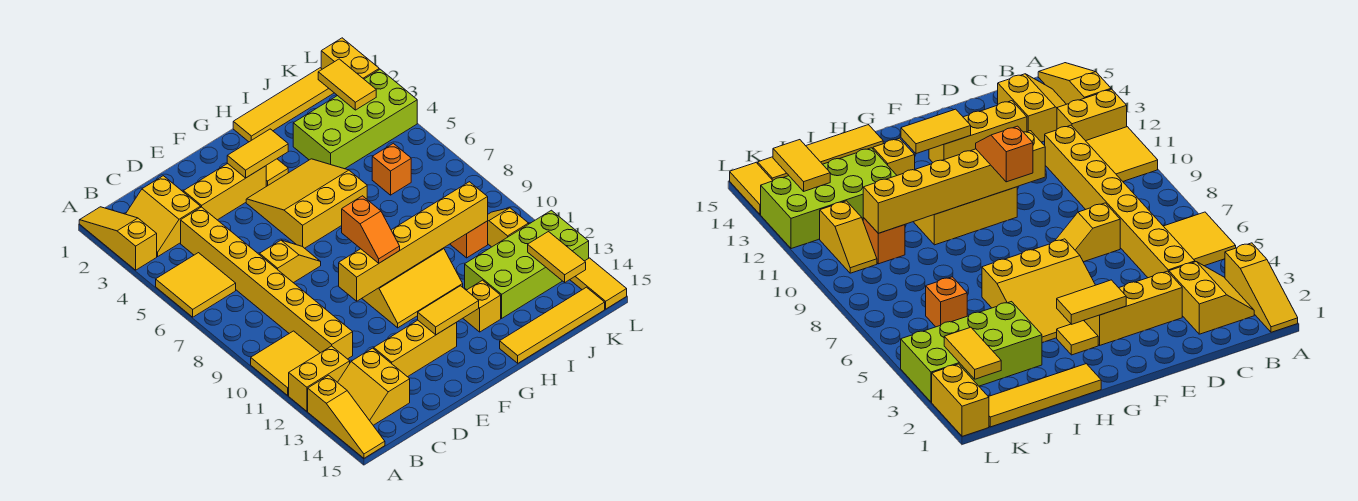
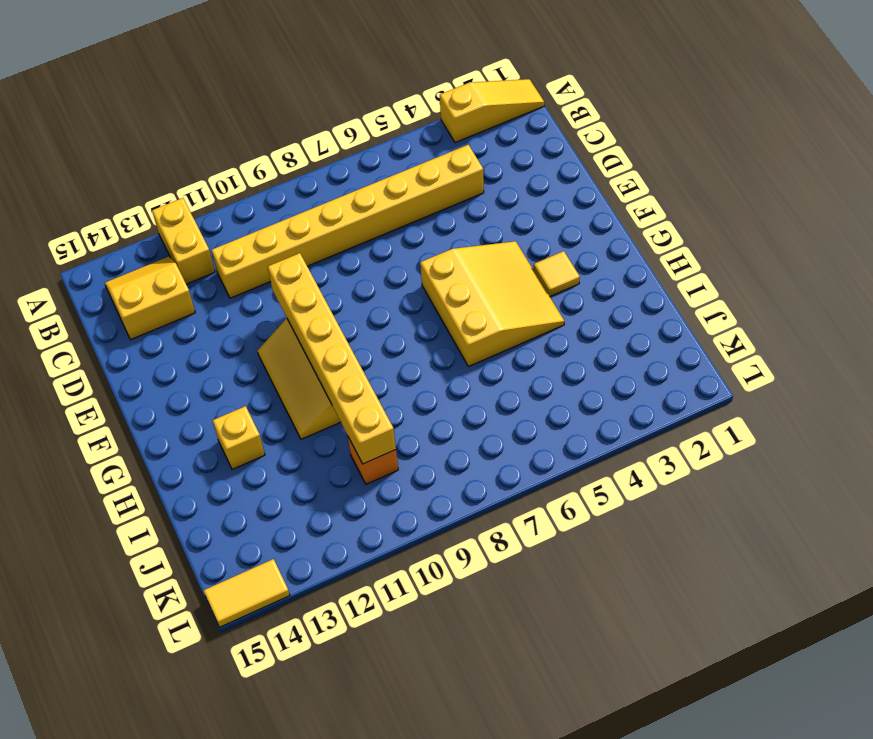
none -> yellow tile A5:B6 level 1
none -> yellow tile A10:B11 level 1
none -> yellow slope A13:A15 level 1 top 13
none -> yellow slope B2:C3 level 1 top C

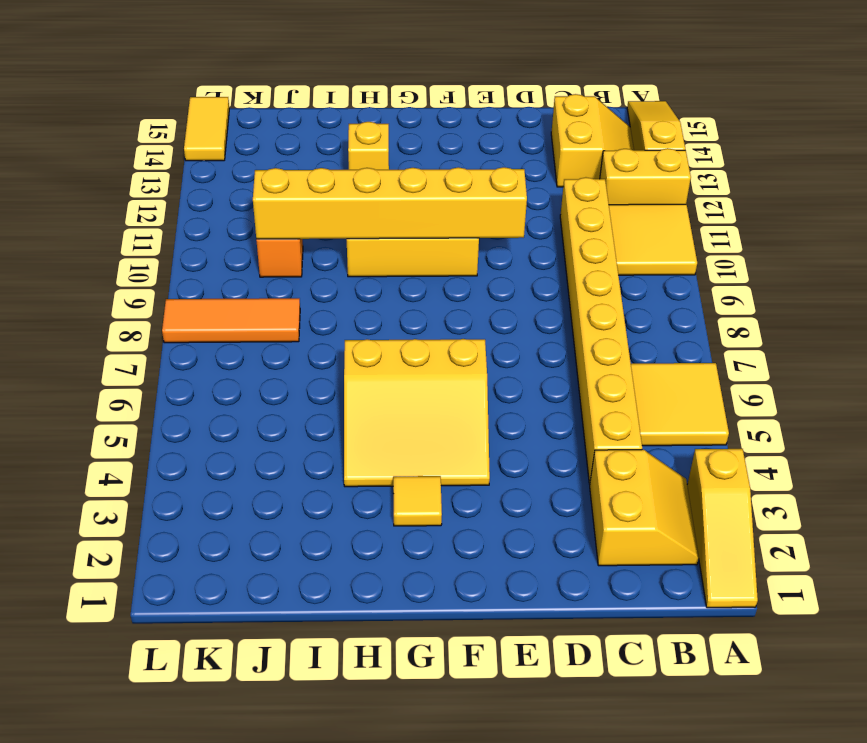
orange tile J8:L8 level 1 -> none
none -> yellow brick D3:F3 level 1
none -> yellow slope D7:E7 level 1 top D
none -> yellow brick D13:F13 level 1
none -> yellow tile H1:K1 level 1

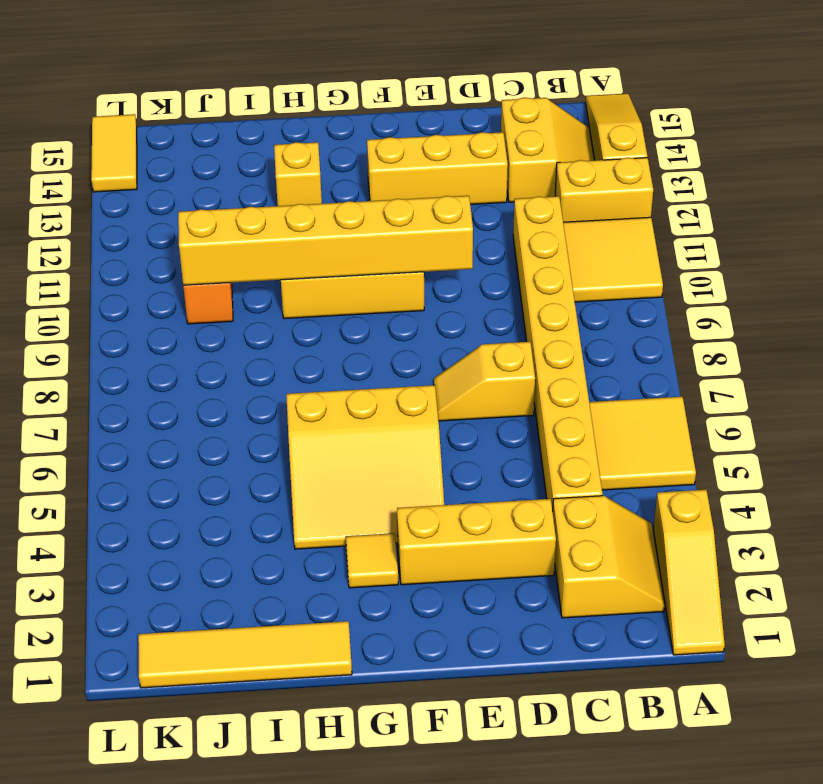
none -> yellow tile H15:K15 level 1
none -> lime brick I3:L4 level 1
none -> lime brick I12:L13 level 1
none -> orange brick J6 level 1

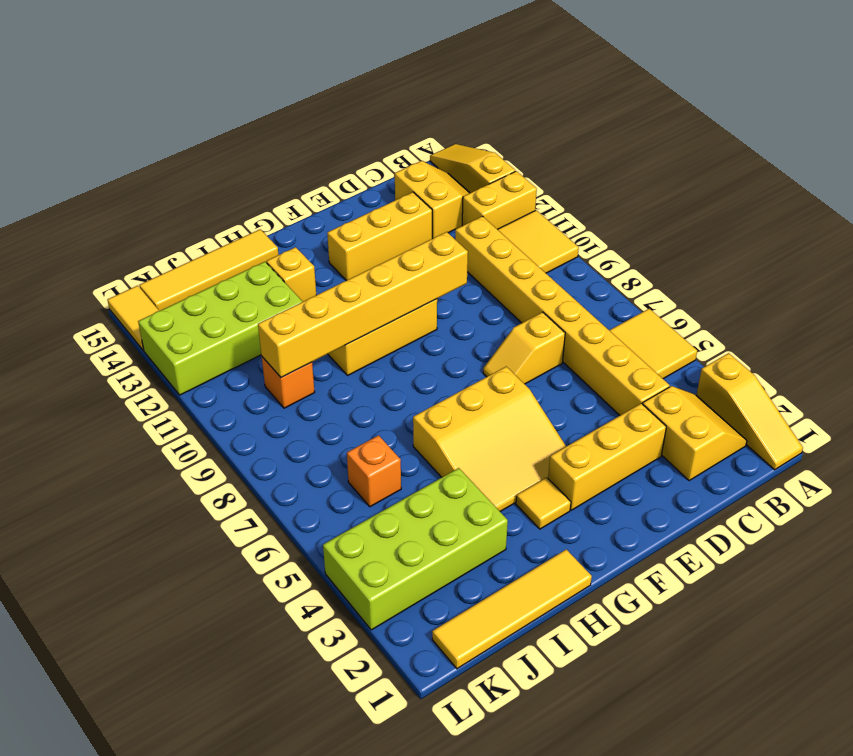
none -> yellow slope K10:K11 level 1 top 11
none -> yellow brick L1:L2 level 1
none -> yellow tile F3:G3 level 2
none -> yellow tile F13:G13 level 2

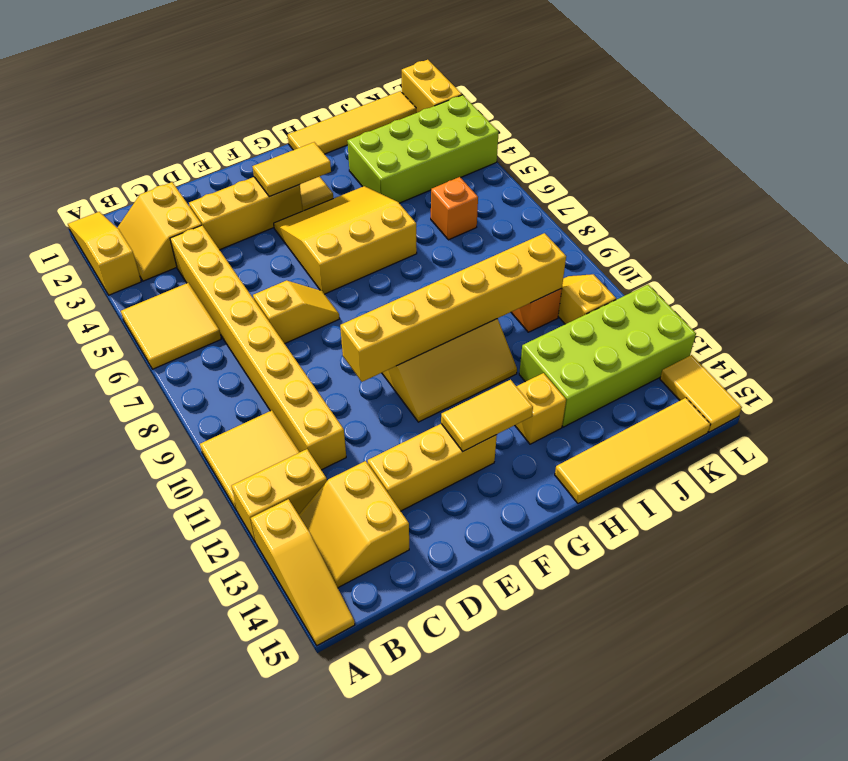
none -> yellow tile K2:K3 level 2
none -> yellow tile K13:K14 level 2
none -> orange slope F9:F10 level 3 top 9

